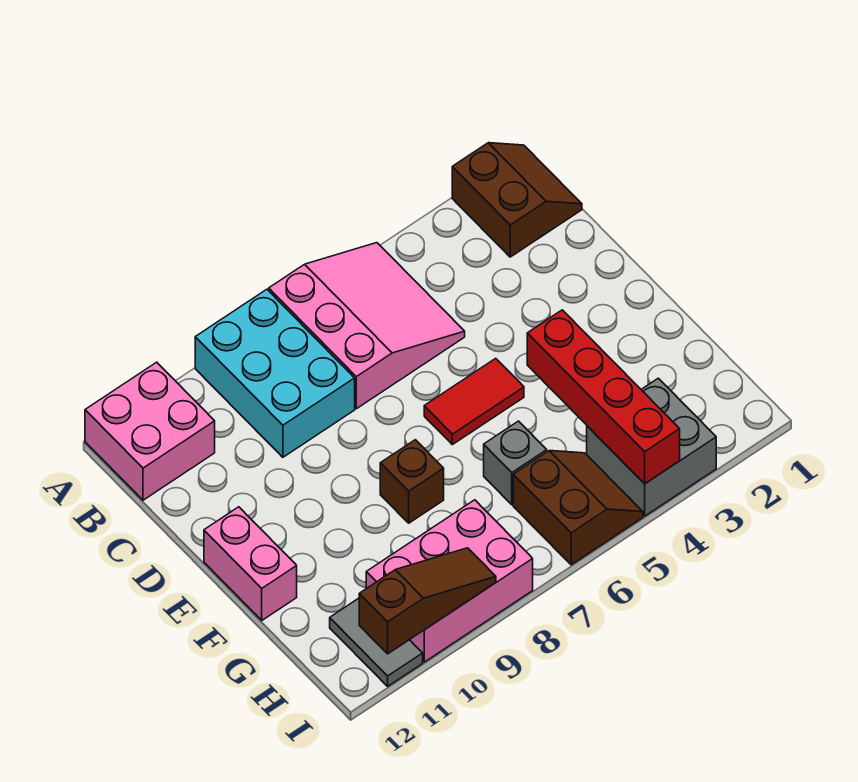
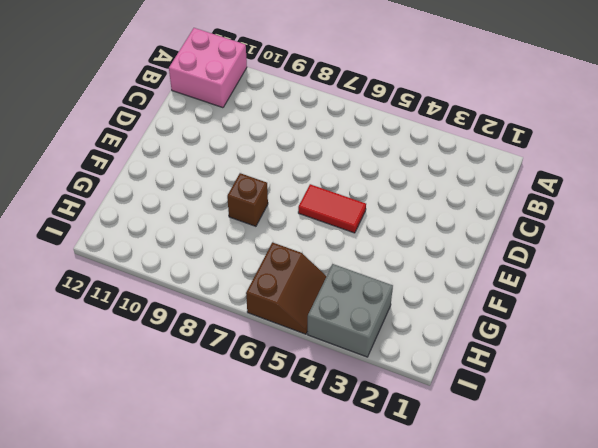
none -> brown slope A1:B2 level 1 top 2
none -> pink slope A5:C7 level 1 top 7
none -> cyan brick A8:C9 level 1

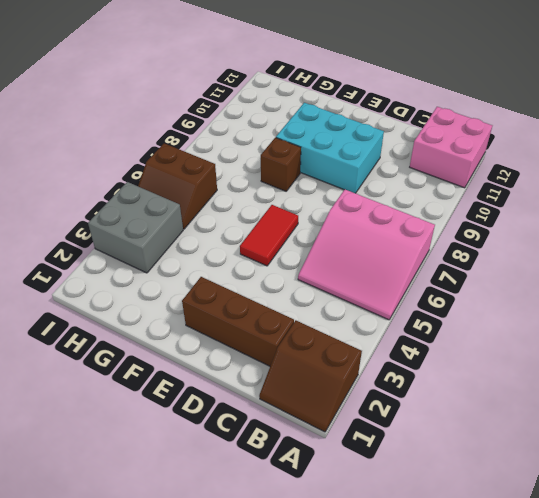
brown brick C2:E2 level 1 -> none
cyan brick D9:F10 level 1 -> cyan brick A8:C9 level 1
none -> pink brick E12:F12 level 1
none -> grey brick G6 level 1
none -> pink brick H8:I10 level 1

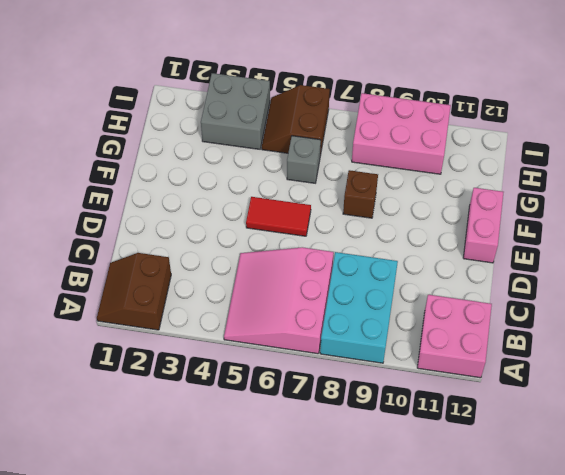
none -> grey tile H11:I11 level 1
none -> red brick F4:I4 level 2
none -> brown slope I9:I11 level 2 top 11

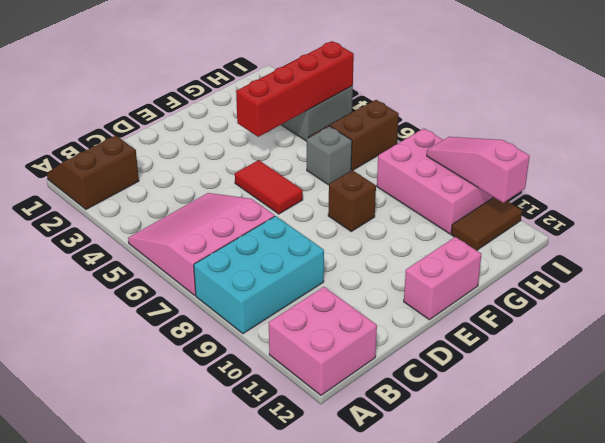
brown tile H11:I11 level 1 -> grey tile H11:I11 level 1
pink slope I9:I11 level 2 top 11 -> brown slope I9:I11 level 2 top 11

